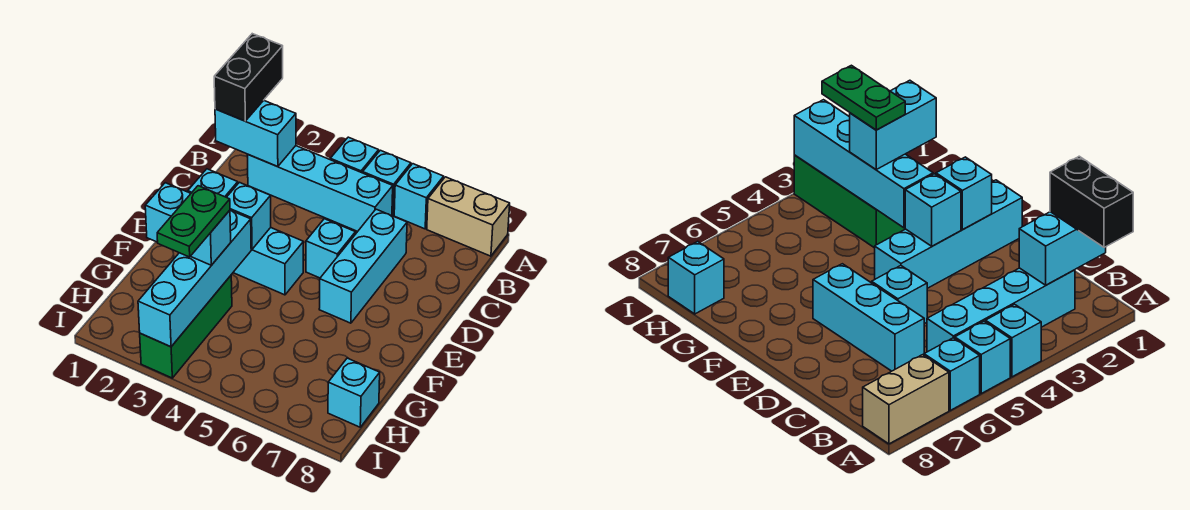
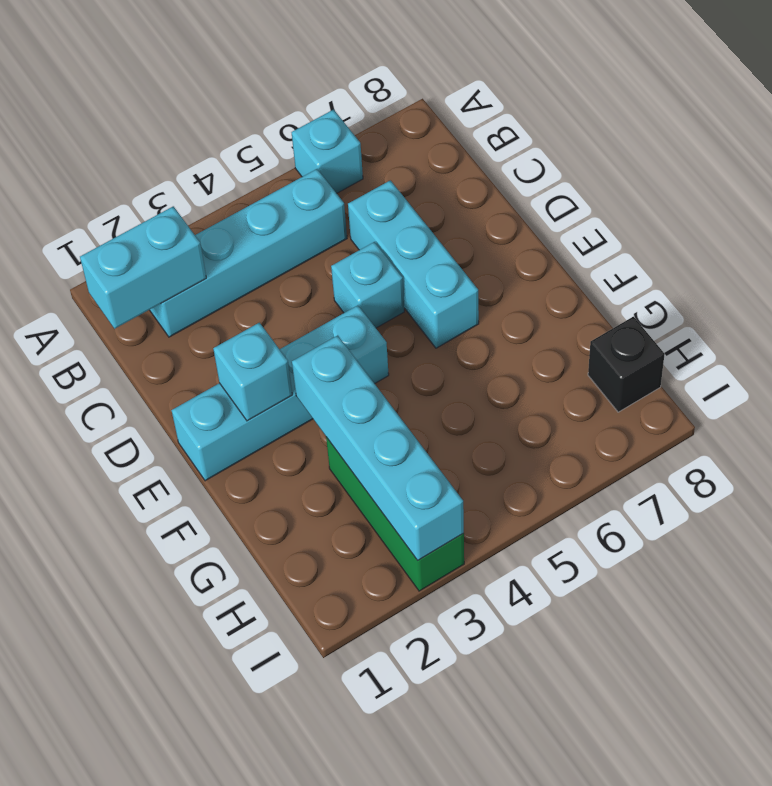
black brick H8 level 1 -> cyan brick H8 level 1
none -> cyan brick A4 level 1
none -> cyan brick A5 level 1
none -> tan brick A7:A8 level 1

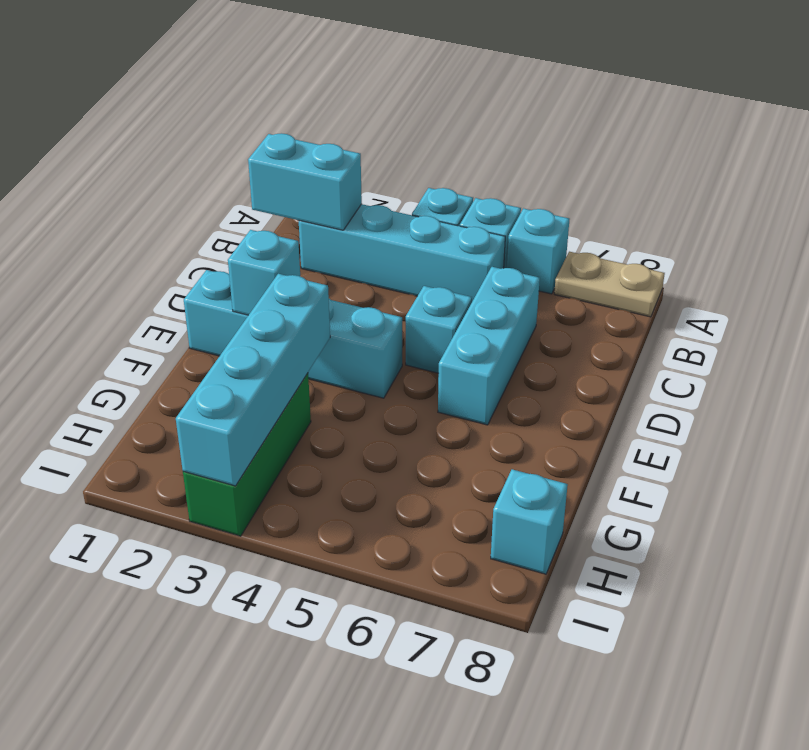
tan plate A7:A8 level 1 -> tan brick A7:A8 level 1
none -> cyan brick E3 level 2
none -> black brick A1:B1 level 3
none -> cyan brick G2:G3 level 3

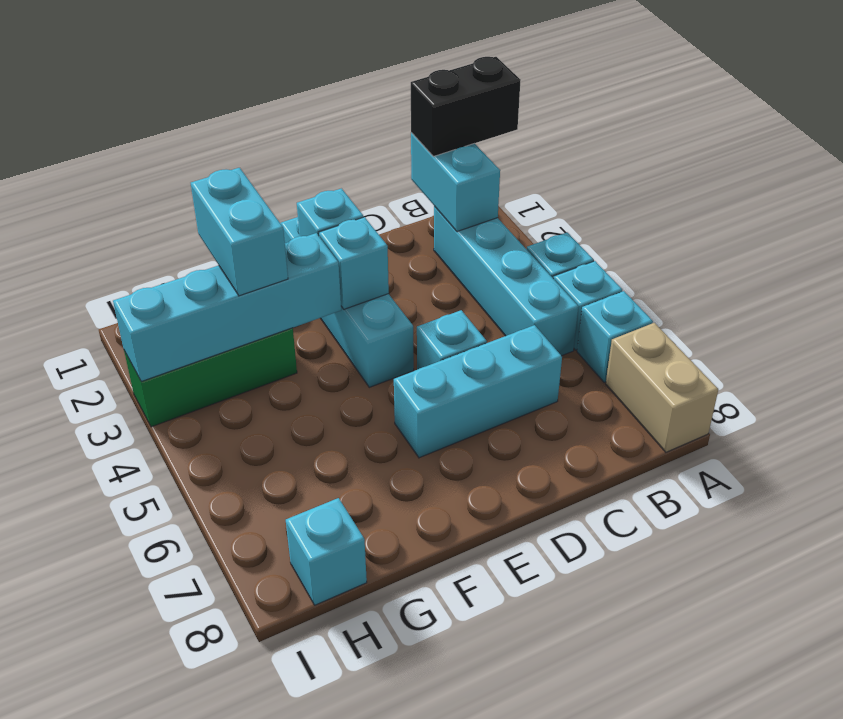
none -> green plate G3:H3 level 4

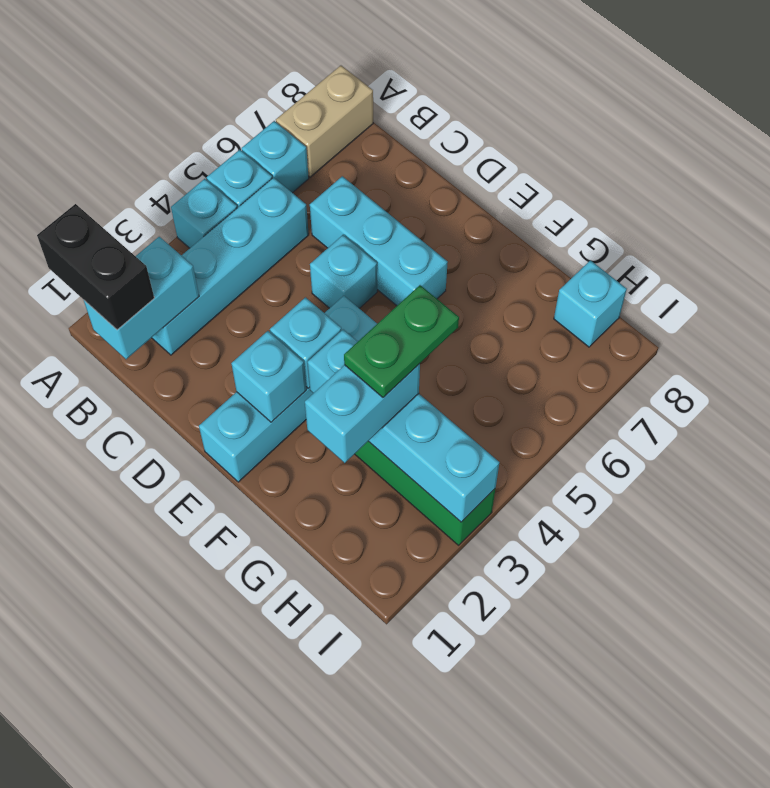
green plate G3:G4 level 4 -> green plate G3:H3 level 4

